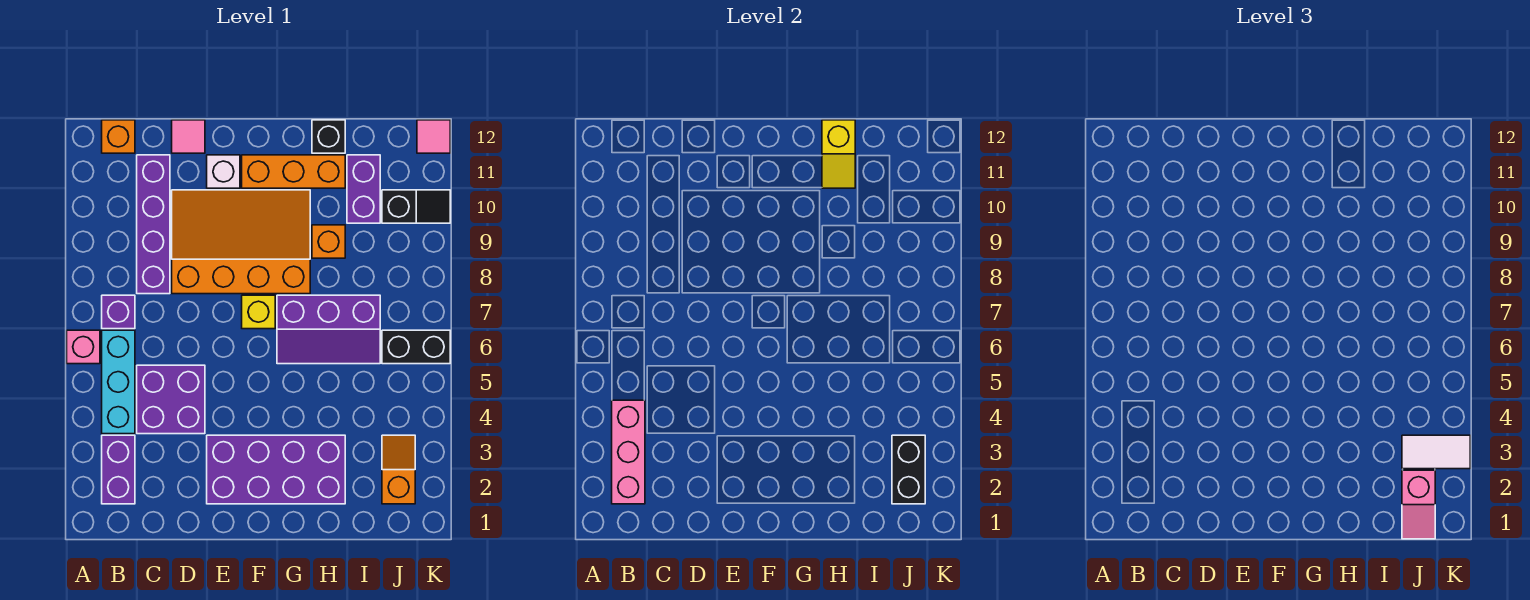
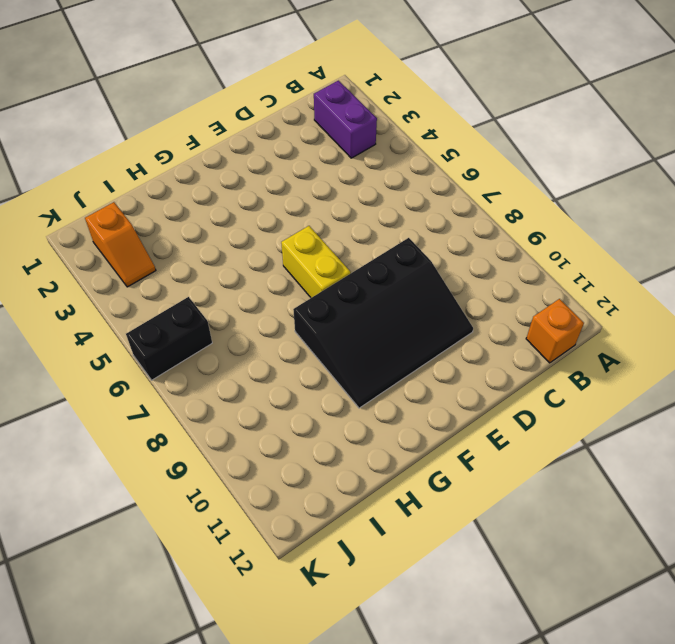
black slope D8:G10 level 1 top 8 -> orange slope D8:G10 level 1 top 8
yellow brick F6:F7 level 1 -> yellow brick F7 level 1
none -> pink brick A6 level 1
none -> cyan brick B4:B6 level 1
none -> purple brick B7 level 1

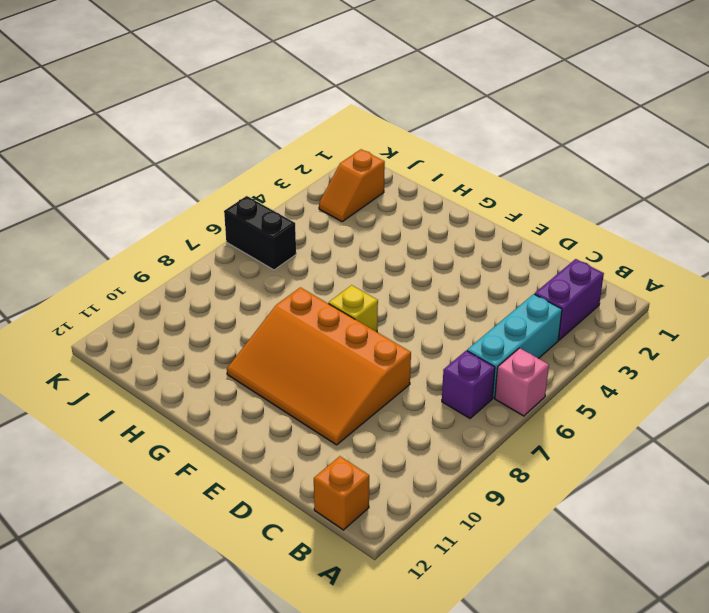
none -> purple brick C4:D5 level 1
none -> purple brick C8:C11 level 1
none -> pink tile D12 level 1

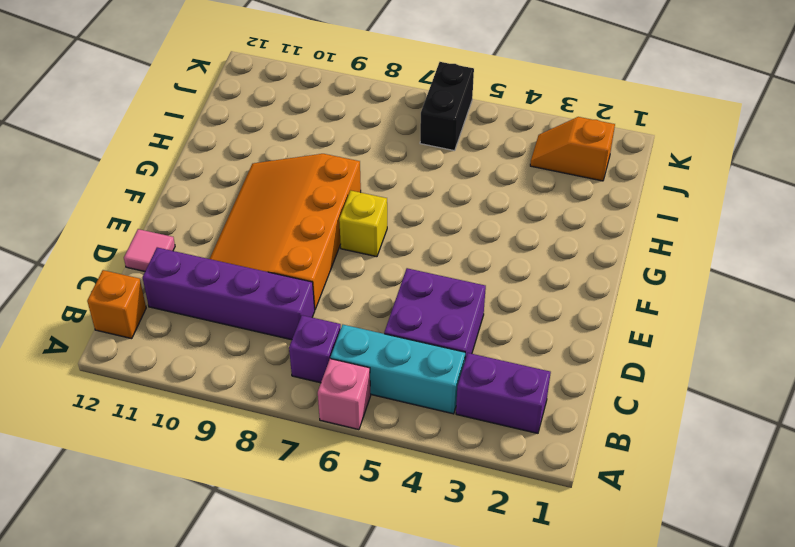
none -> purple brick E2:H3 level 1
none -> white brick E11 level 1
none -> orange brick F11:H11 level 1

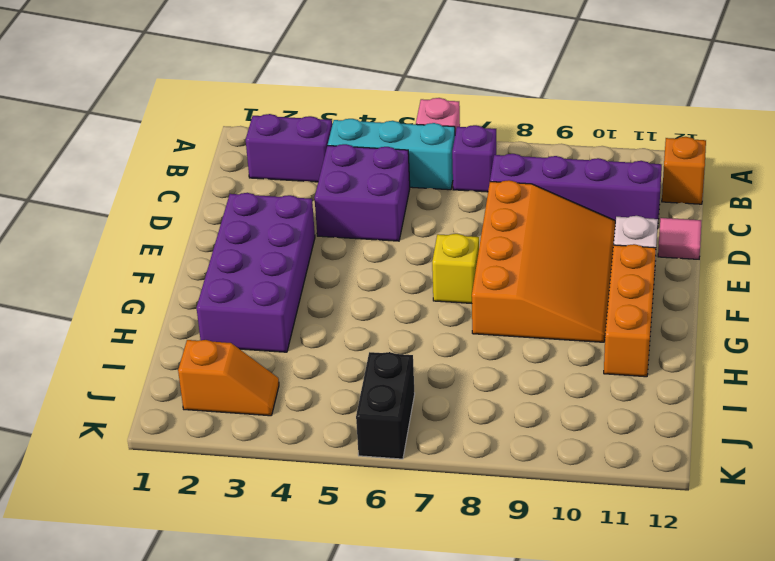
none -> purple slope G6:I7 level 1 top 7
none -> orange brick H9 level 1
none -> black brick H12 level 1

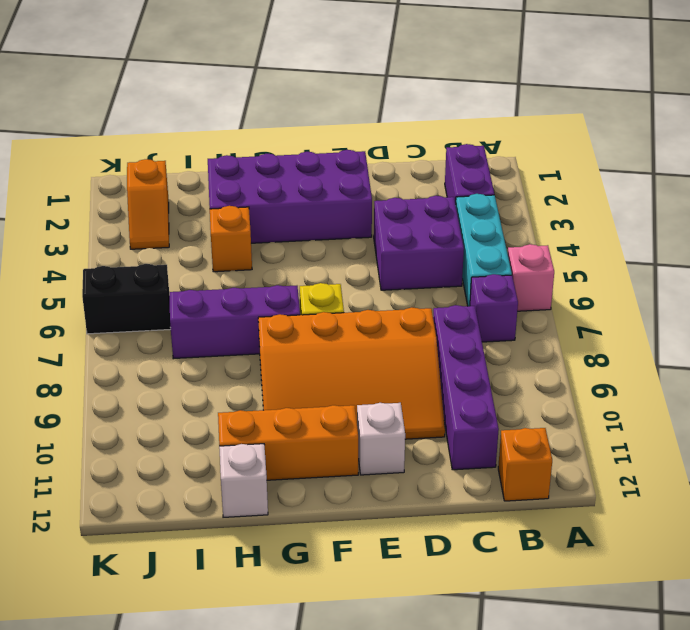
orange brick H4 level 1 -> orange brick H9 level 1
white brick H12 level 1 -> black brick H12 level 1
none -> pink tile D12 level 1
none -> purple brick I10:I11 level 1
none -> black slope J10:K10 level 1 top J

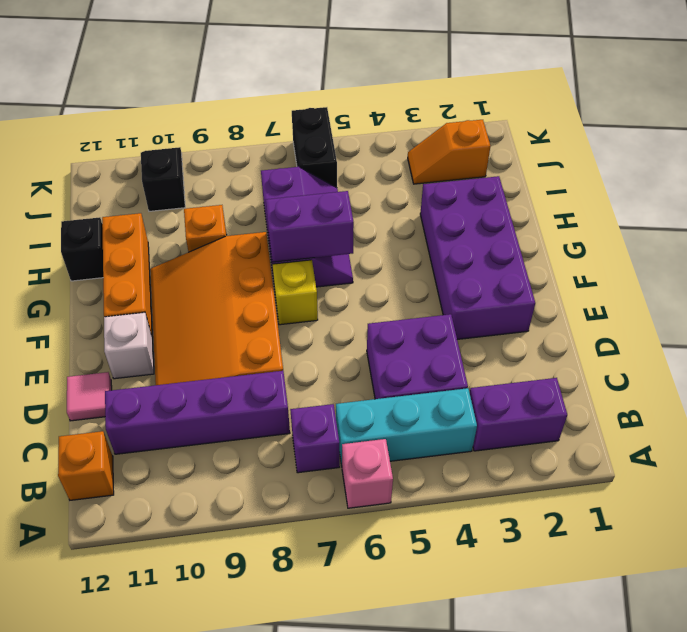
purple brick G6:G7 level 2 -> purple brick I10:I11 level 1
none -> pink tile K12 level 1
none -> pink brick B2:B4 level 2
none -> yellow slope H11:H12 level 2 top 12

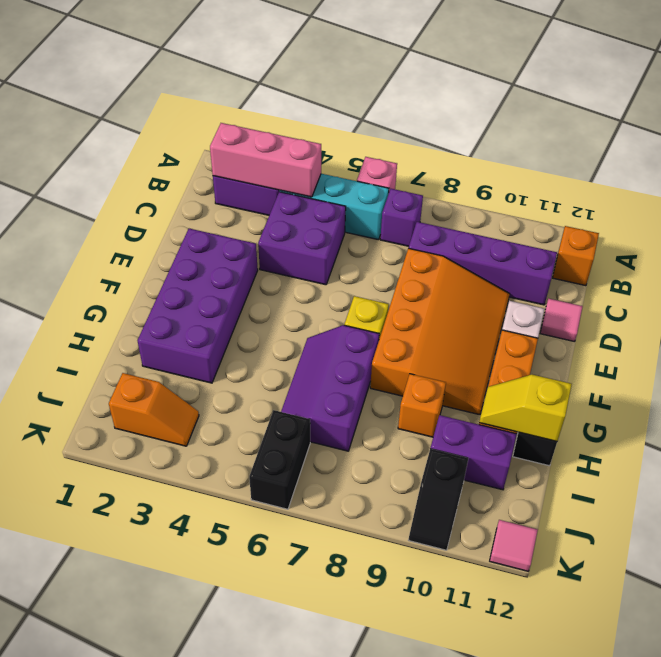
none -> black brick J2:J3 level 2
none -> pink slope J1:J2 level 3 top 2
none -> white tile J3:K3 level 3

